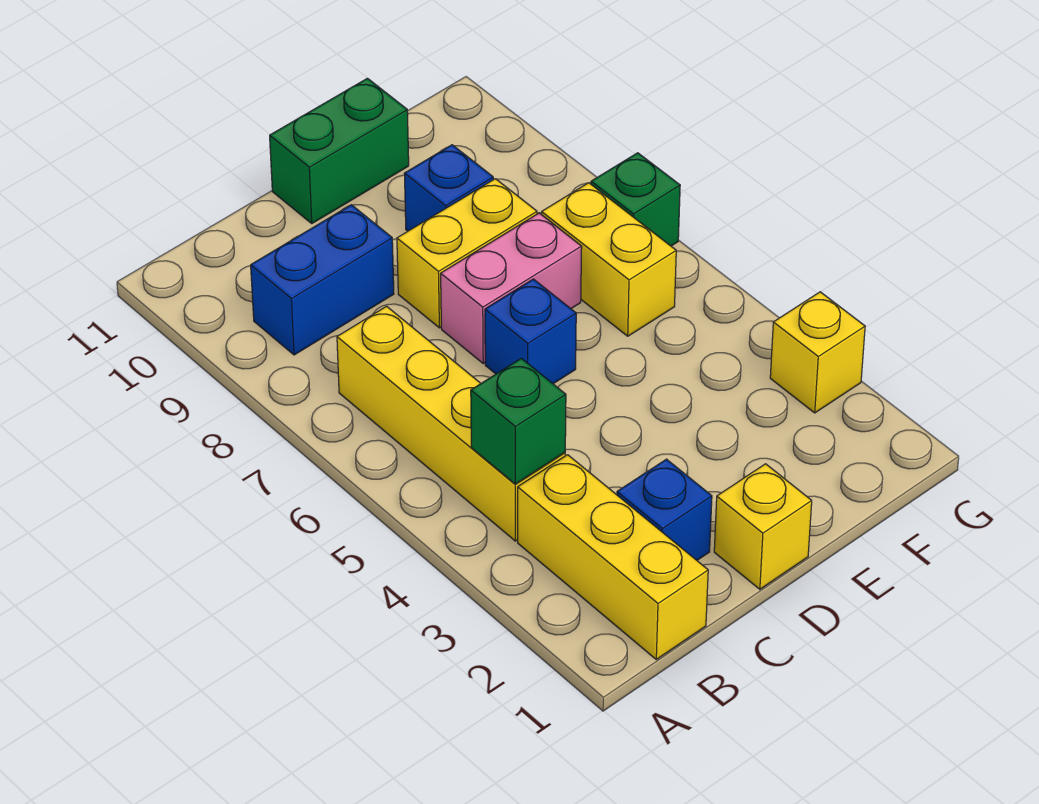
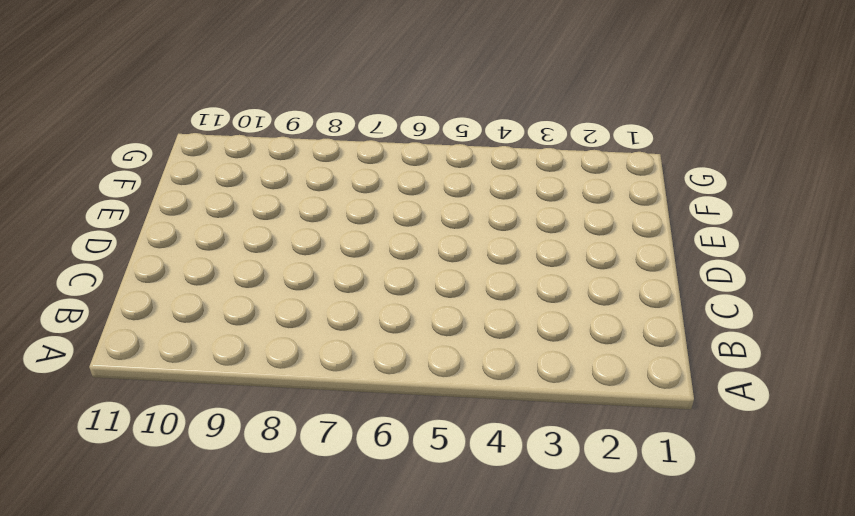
none -> yellow brick B1:B3 level 1
none -> yellow brick B4:B7 level 1
none -> blue brick B9:C9 level 1

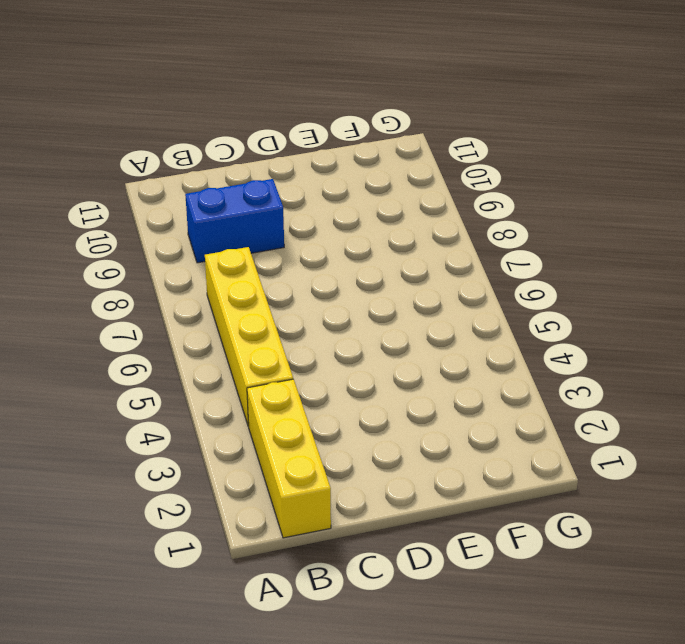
none -> blue brick C2 level 1
none -> yellow brick D1 level 1
none -> blue brick D6 level 1

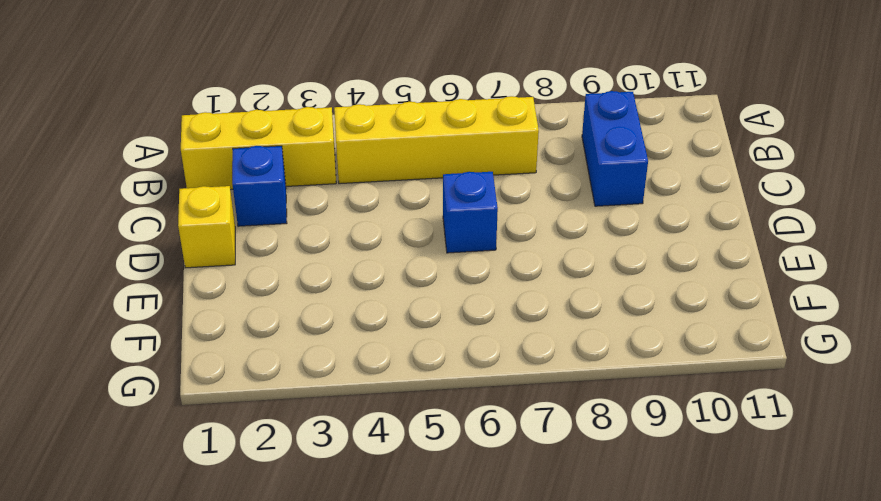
none -> pink brick D7:E7 level 1
none -> yellow brick D8:E8 level 1
none -> green brick D11:E11 level 1

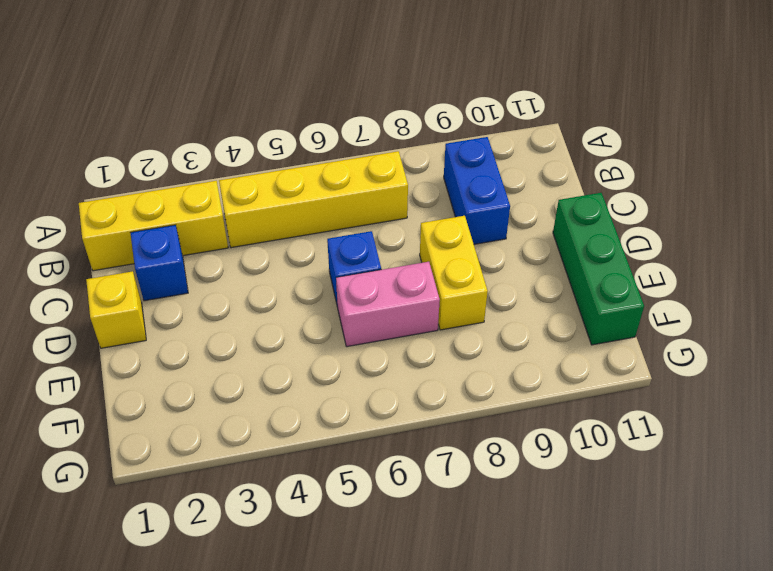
green brick D11:F11 level 1 -> green brick D11:E11 level 1
pink brick E6:E7 level 1 -> pink brick D7:E7 level 1
none -> blue brick E9 level 1
none -> yellow brick F6:F7 level 1
none -> yellow brick G3 level 1

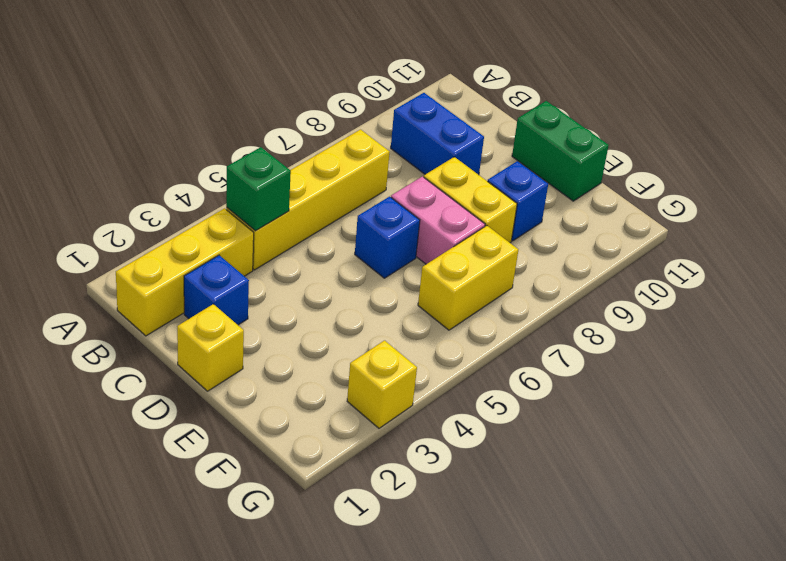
none -> green brick G7 level 1

